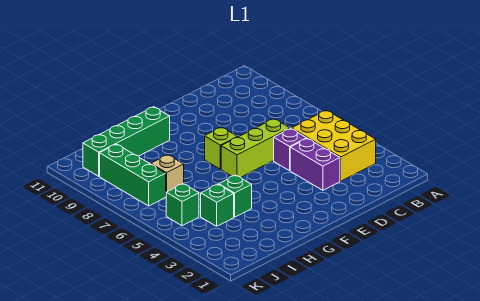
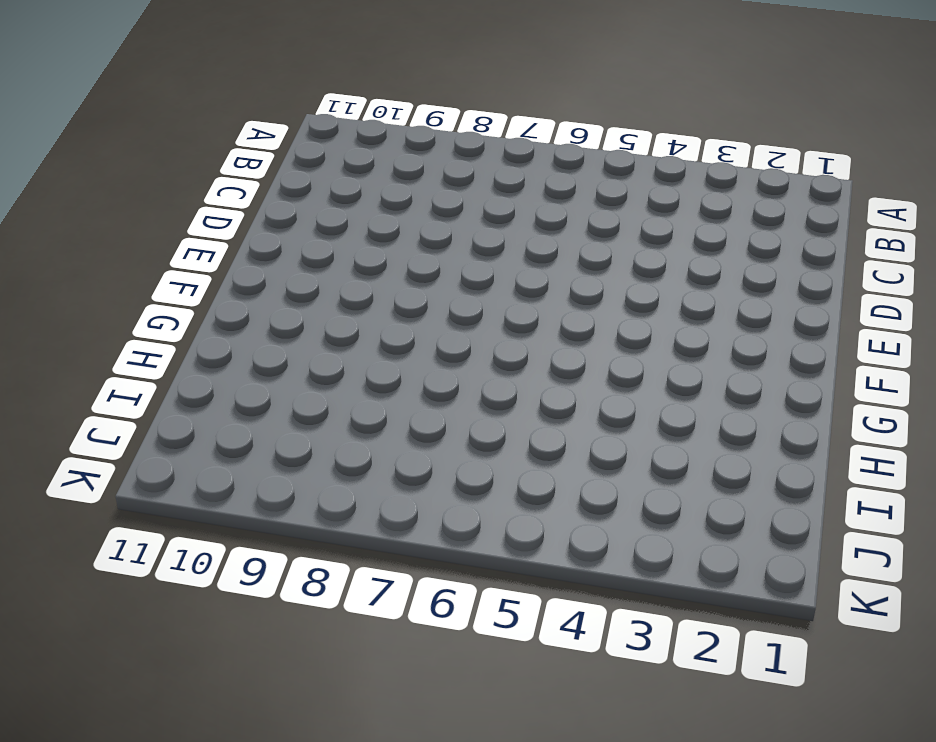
none -> yellow brick B3:C5 level 1
none -> purple brick D3:D4 level 1

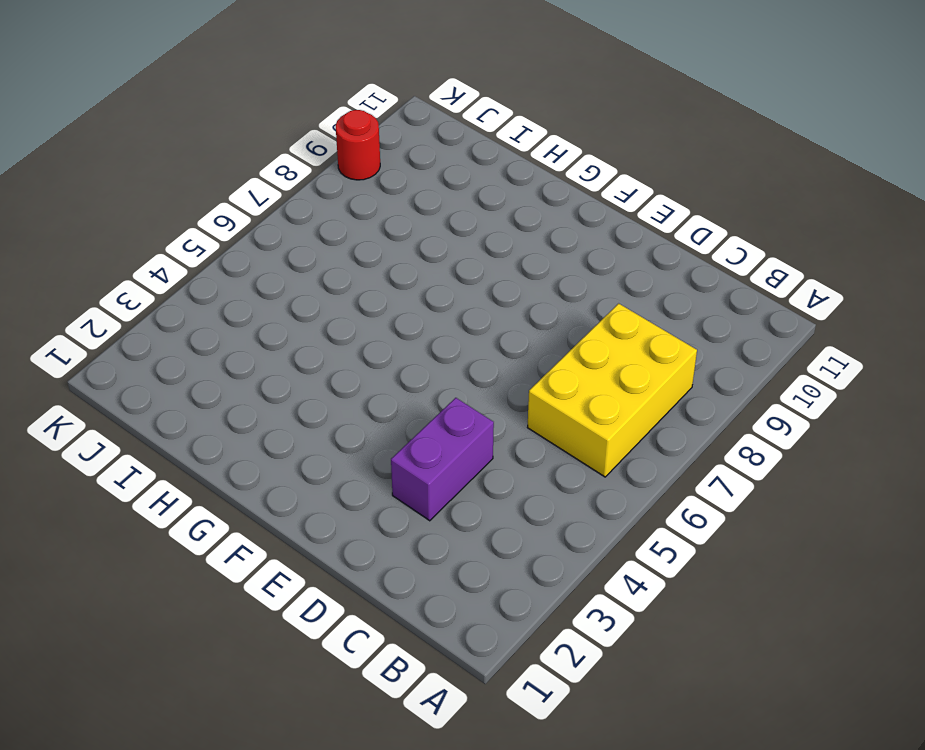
yellow brick B6:C8 level 1 -> yellow brick B3:C5 level 1
red round brick K9 level 1 -> none
none -> purple brick D5 level 1
none -> lime brick D6:F6 level 1

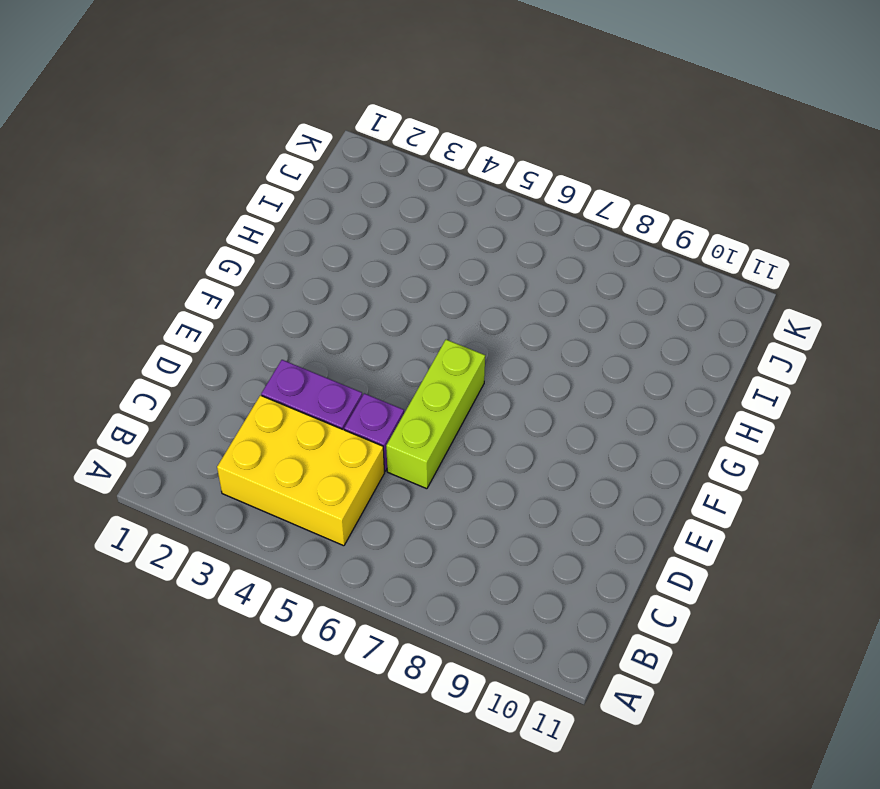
none -> lime brick F7 level 1
none -> green brick G10:J10 level 1

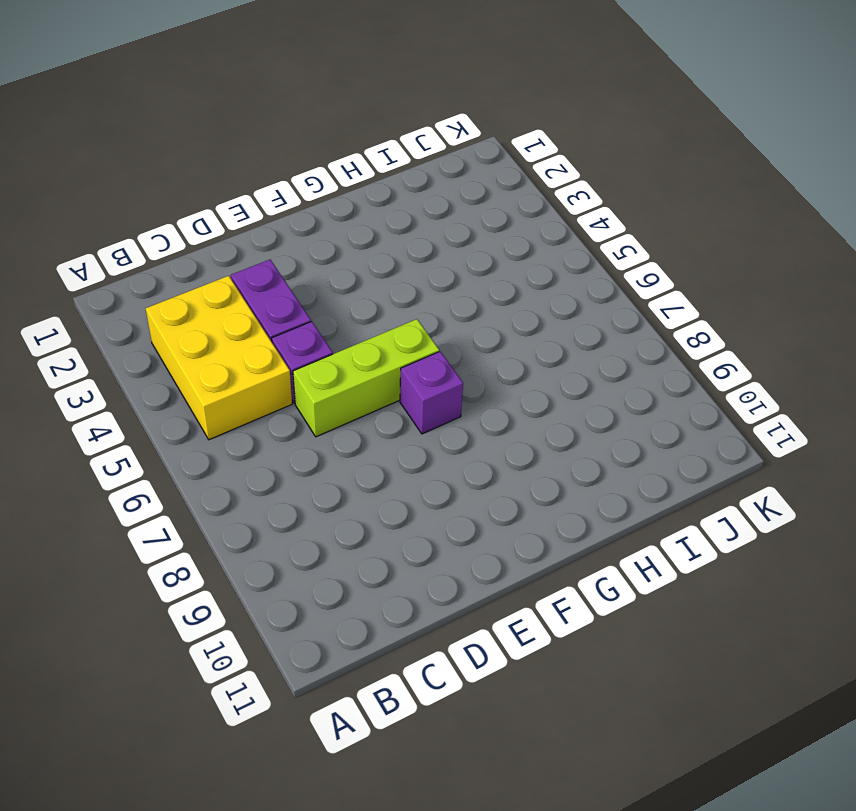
purple brick F7 level 1 -> lime brick F7 level 1
none -> green brick G10:J10 level 1
none -> green brick H4 level 1

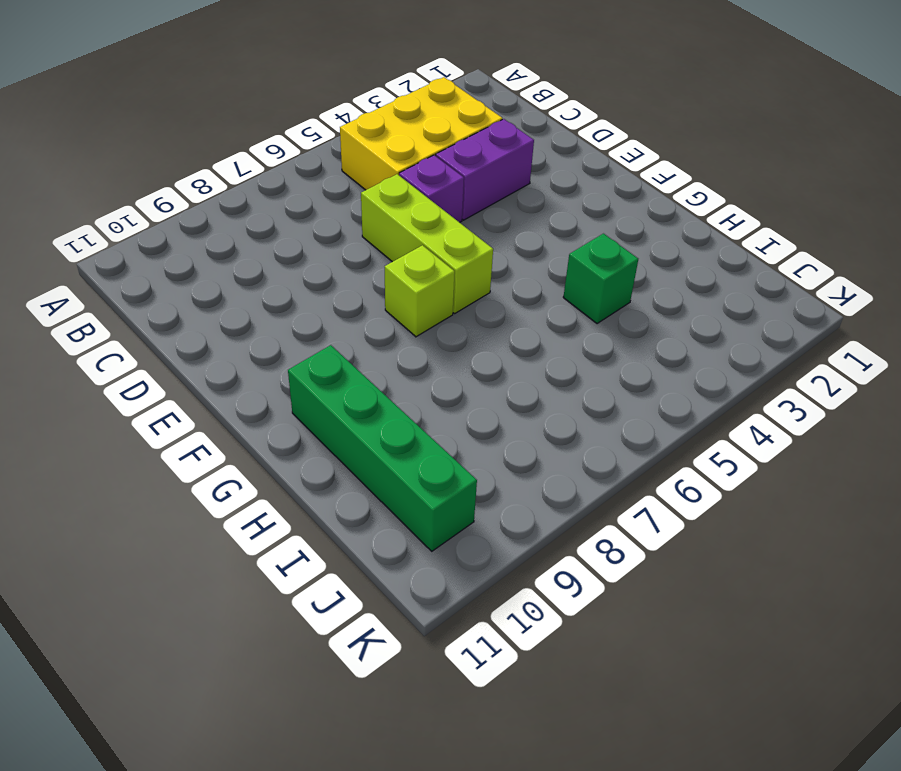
none -> green brick I4 level 1
none -> tan brick I7 level 1

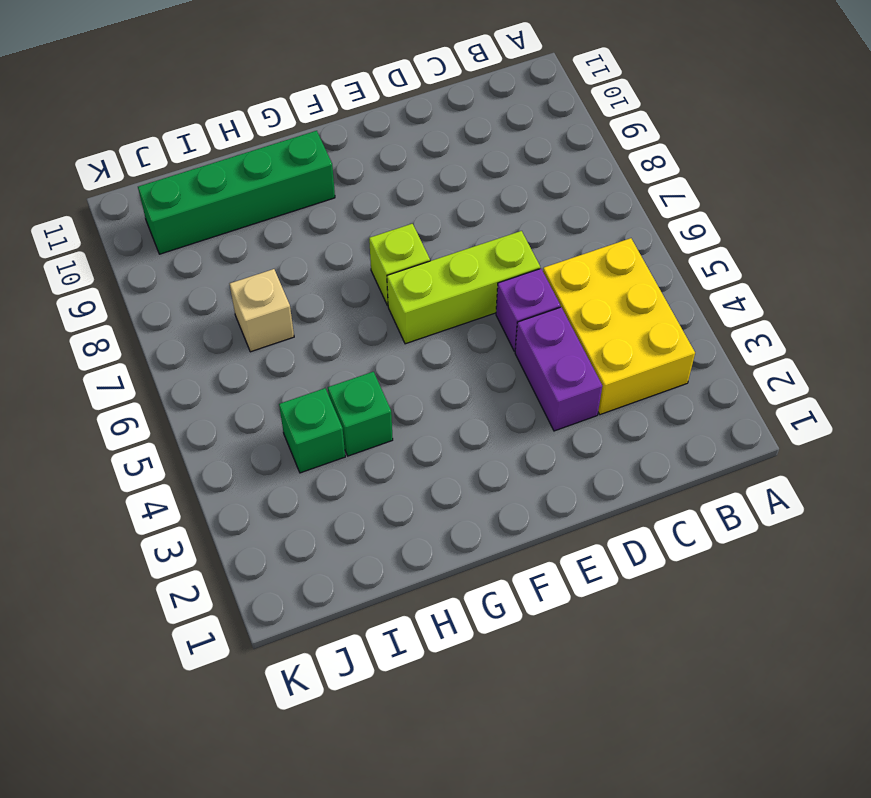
none -> green brick J5 level 1
none -> green brick J7:J9 level 1

